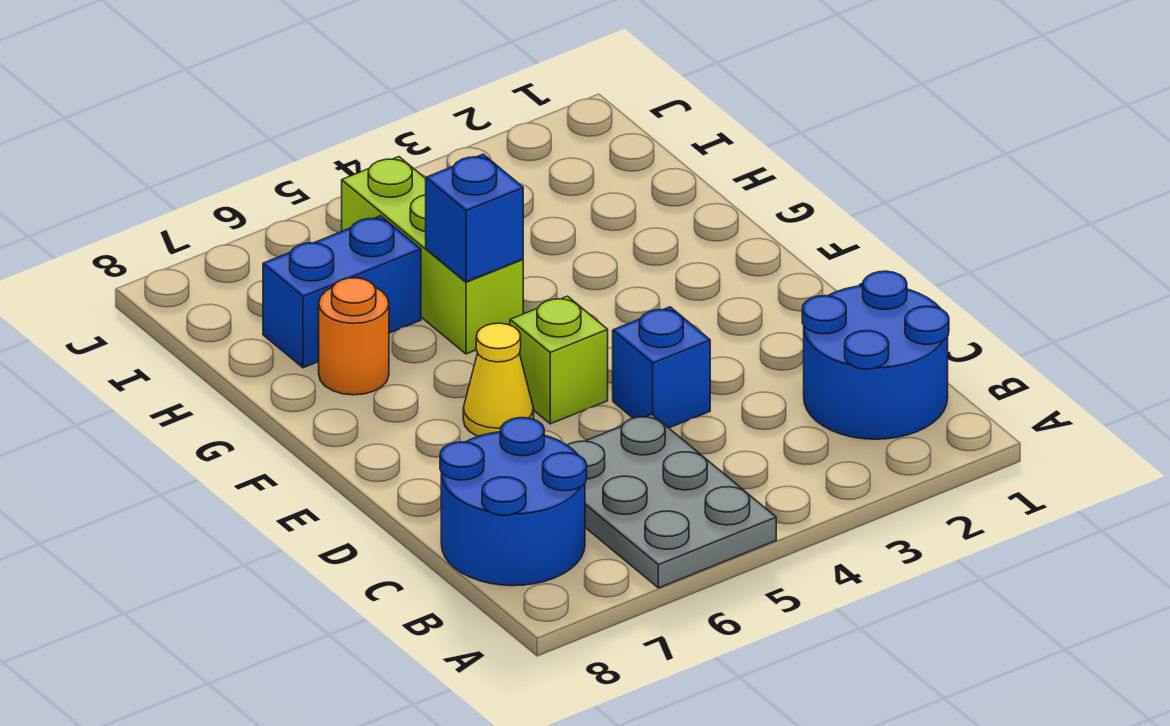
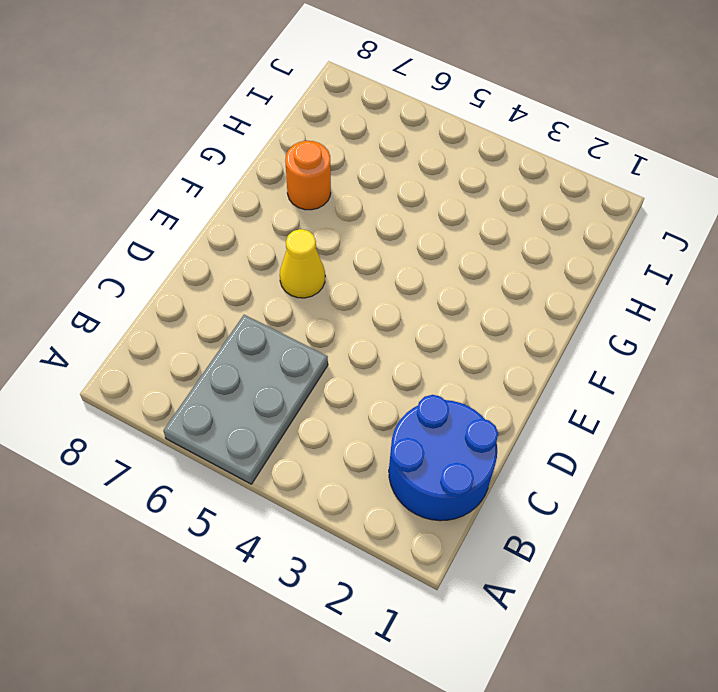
none -> blue round brick B7:C8 level 1
none -> blue brick D4 level 1

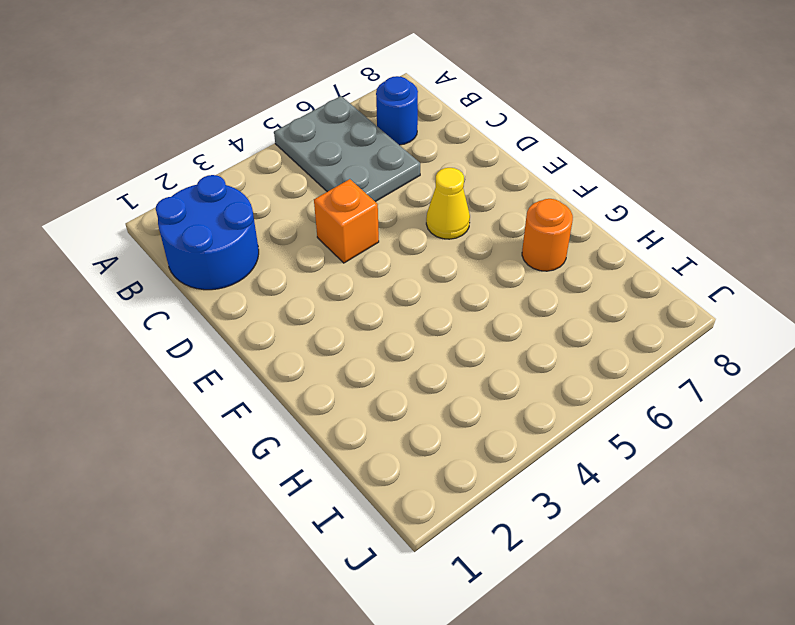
blue round brick B7 level 1 -> blue round brick B7:C8 level 1
orange brick D4 level 1 -> blue brick D4 level 1
none -> lime brick E5 level 1
none -> lime brick G5:I5 level 1

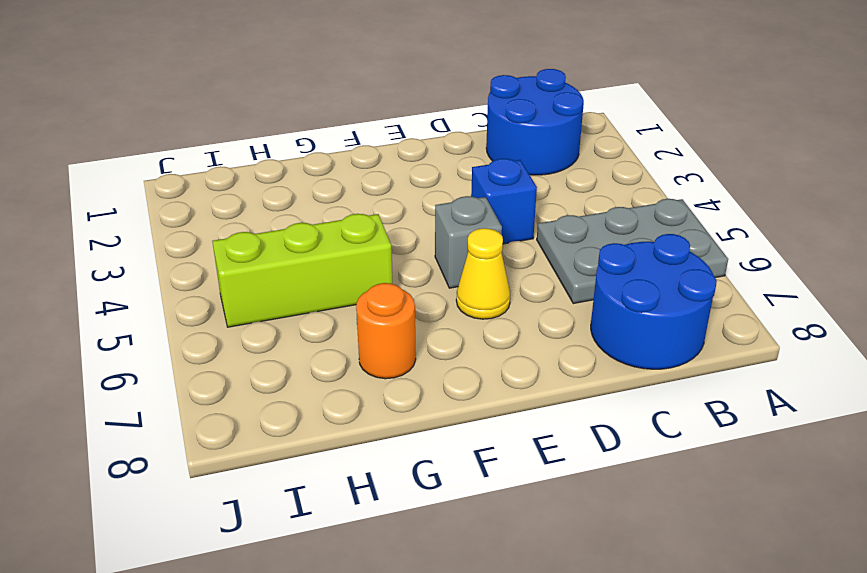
grey brick E5 level 1 -> lime brick E5 level 1
none -> blue brick H6:H7 level 1
none -> blue brick G5 level 2

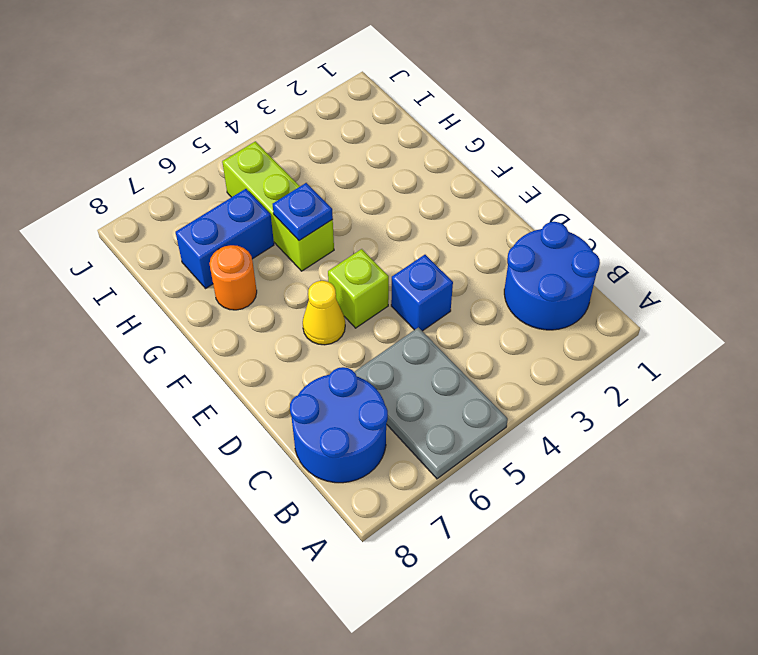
blue plate G5 level 2 -> blue brick G5 level 2

